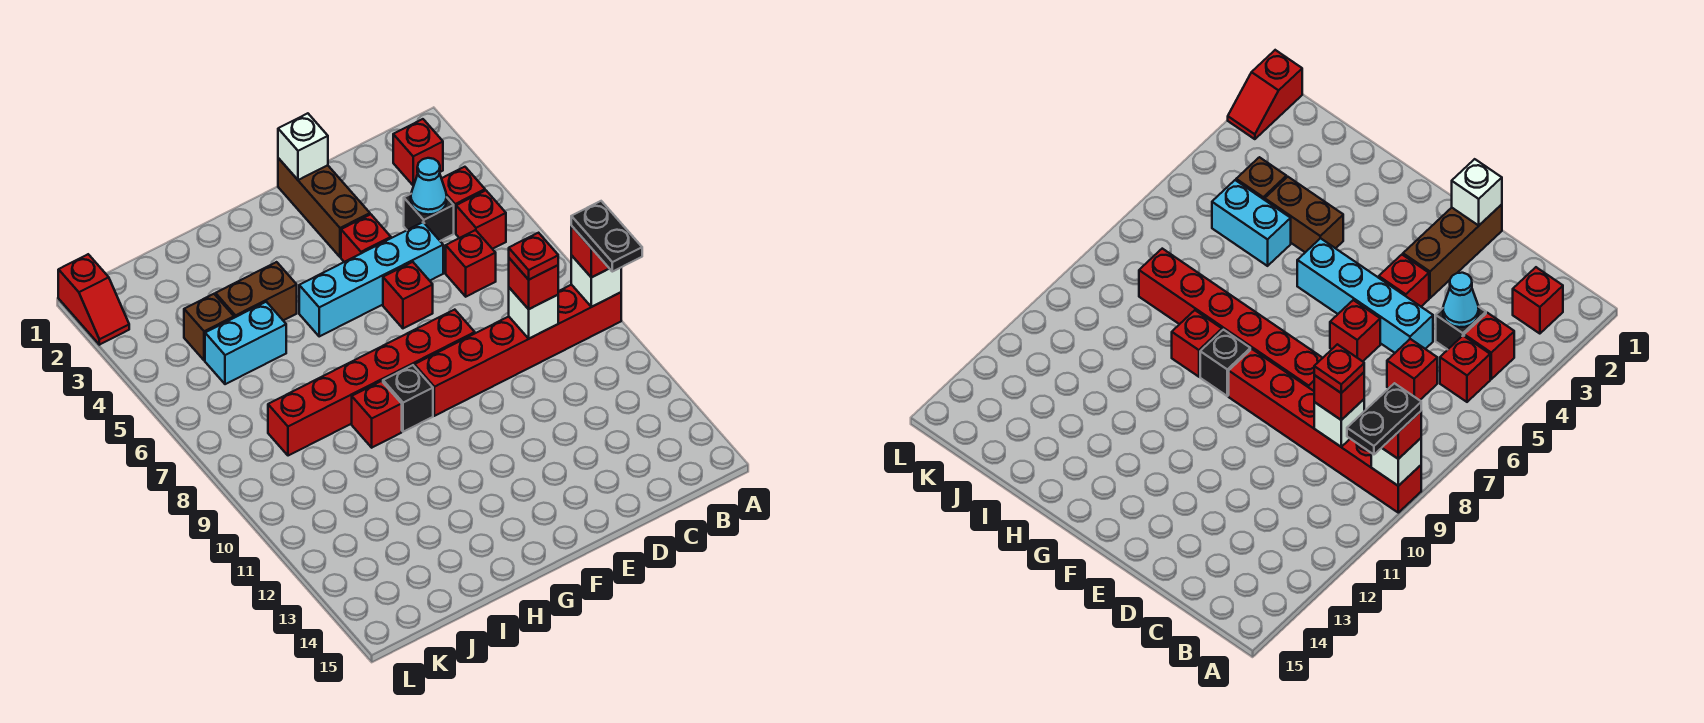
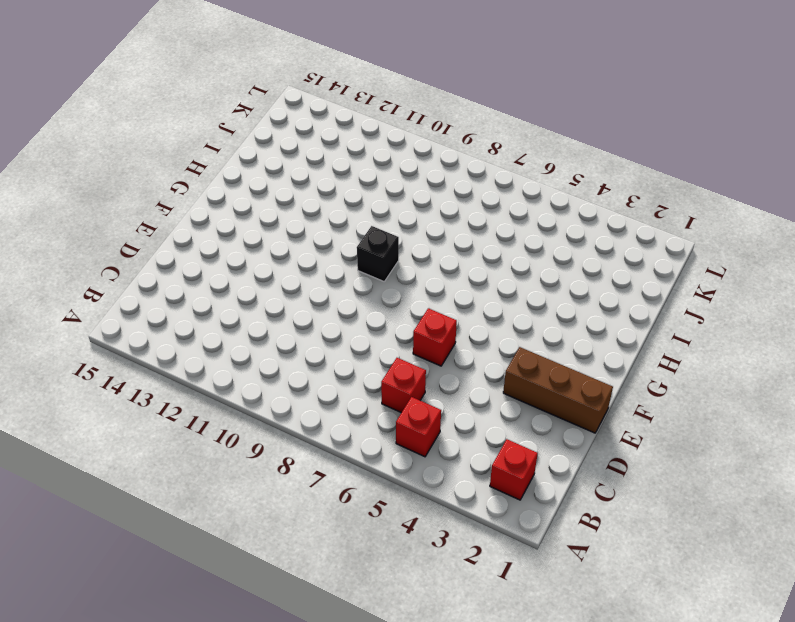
none -> red brick A9:F9 level 1
none -> red brick B4 level 1
none -> black brick C4 level 1

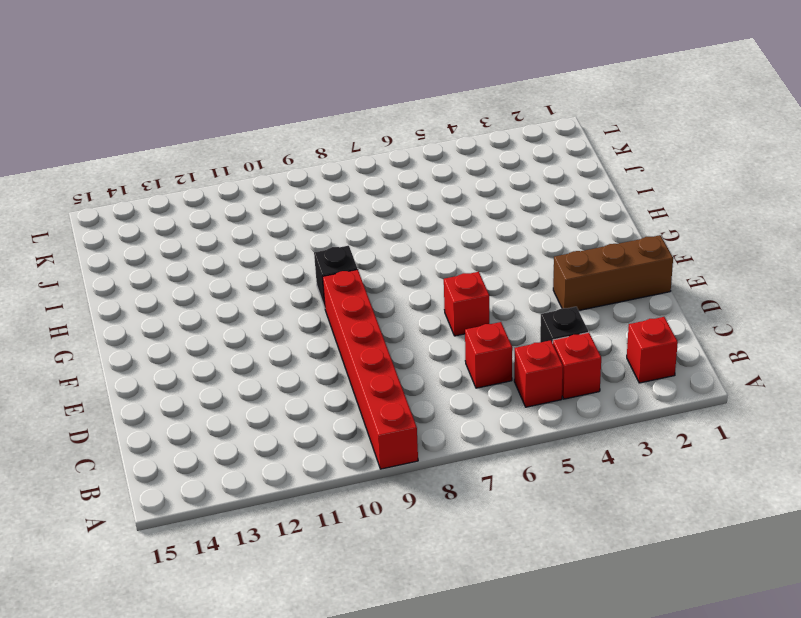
none -> cyan brick D5:G5 level 1
none -> red brick E4 level 1
none -> red brick E8:J8 level 1

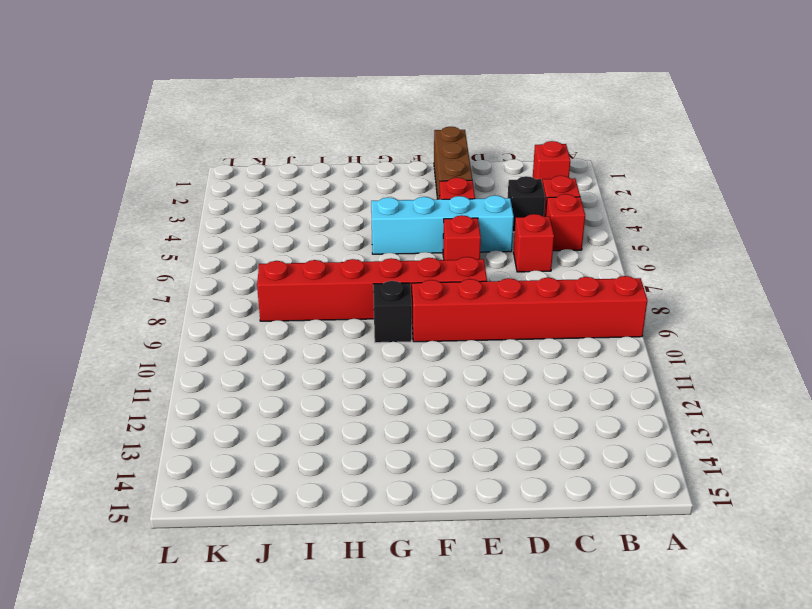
none -> brown brick H4:I4 level 1
none -> red brick H9 level 1
none -> cyan brick I5:J5 level 1

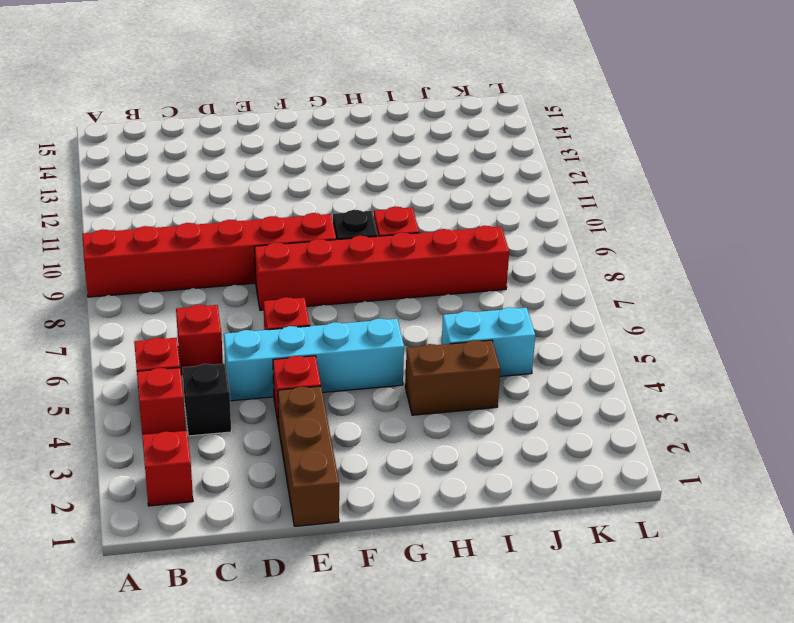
none -> brown brick J4 level 1
none -> red slope L1:L2 level 1 top 1
none -> white brick A9 level 2

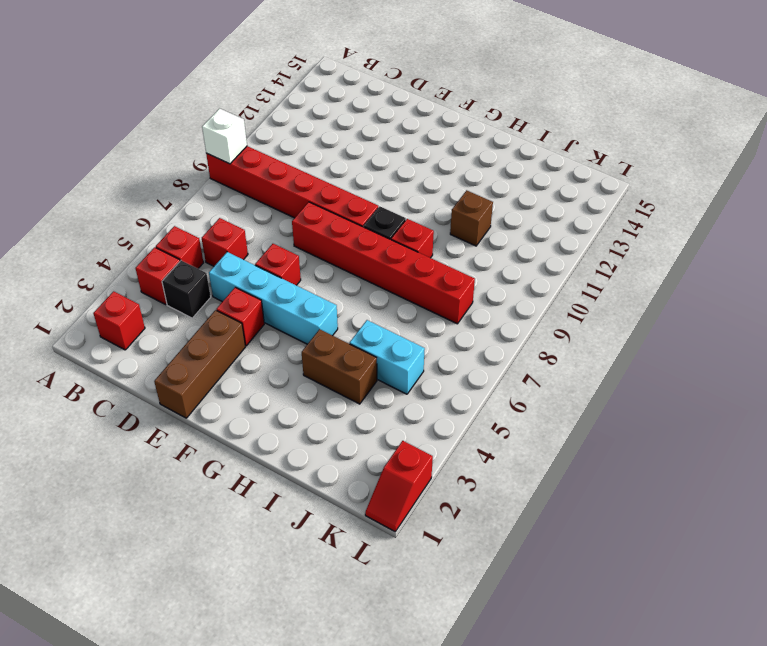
brown brick I11 level 1 -> brown brick J4 level 1
red slope L1:L2 level 1 top 2 -> red slope L1:L2 level 1 top 1
none -> cyan cone C4 level 2
none -> white brick C9 level 2
none -> white brick E1 level 2

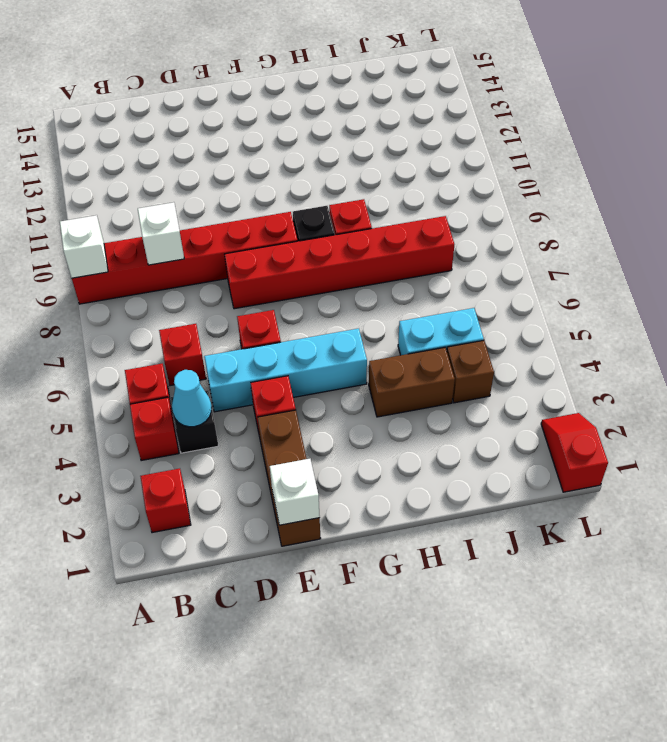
none -> red brick A9 level 3
none -> red brick C9 level 3
none -> black plate A9:A10 level 4

